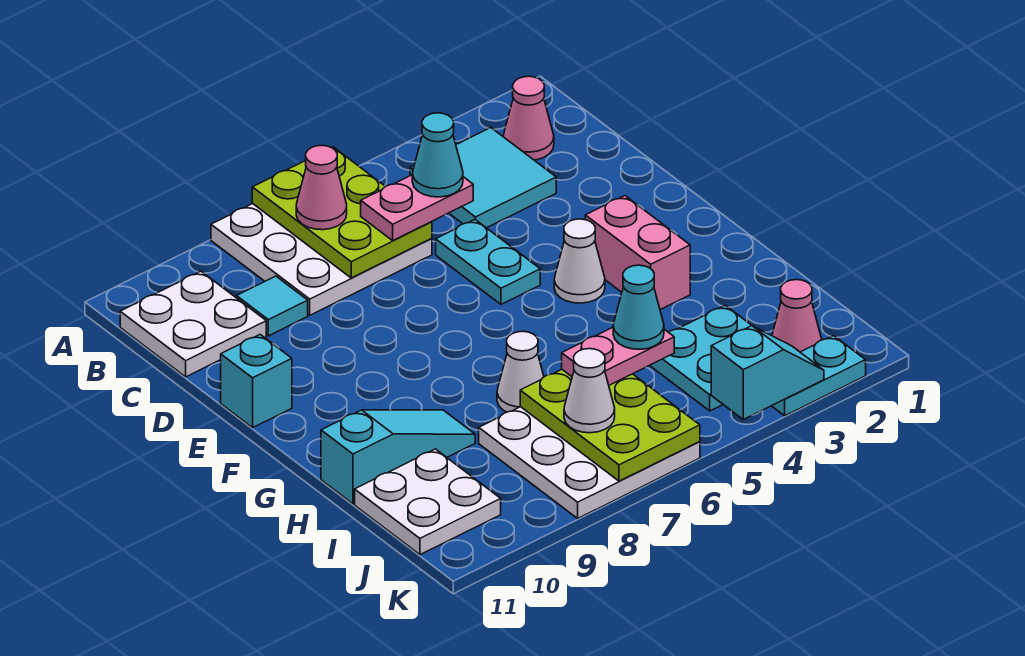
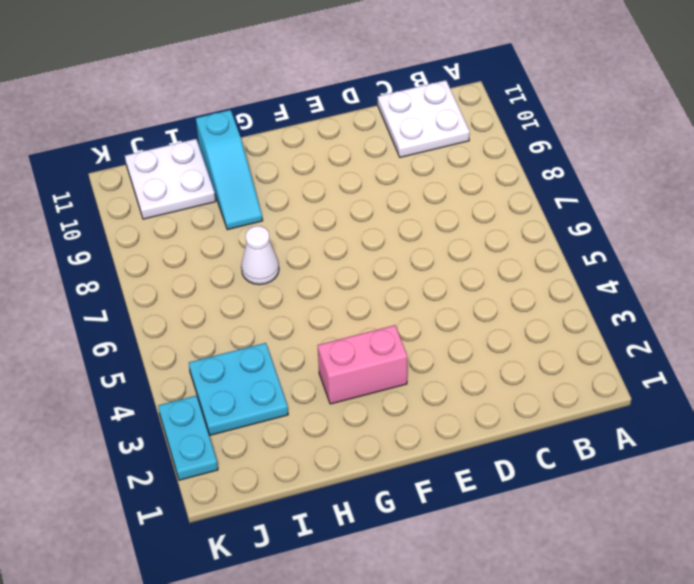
none -> white plate A6:C8 level 1
none -> pink cone B2 level 1
none -> cyan tile B3:C4 level 1

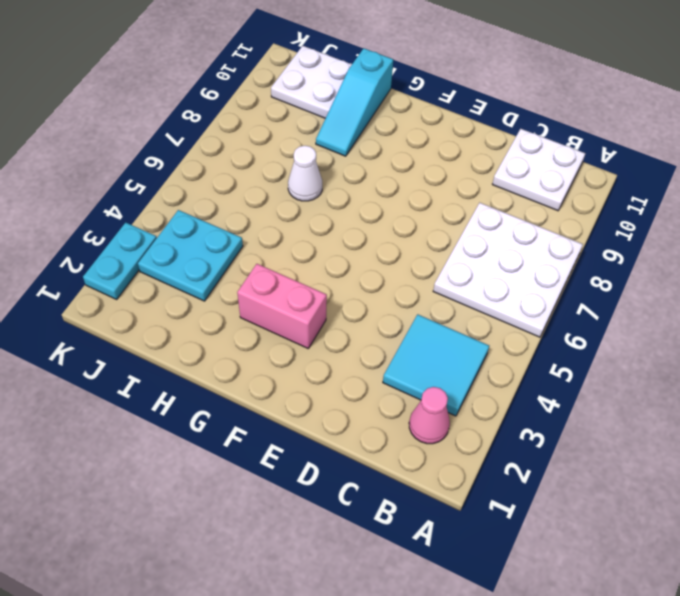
none -> cyan tile C9 level 1
none -> cyan plate D5:E5 level 1
none -> cyan brick E11 level 1

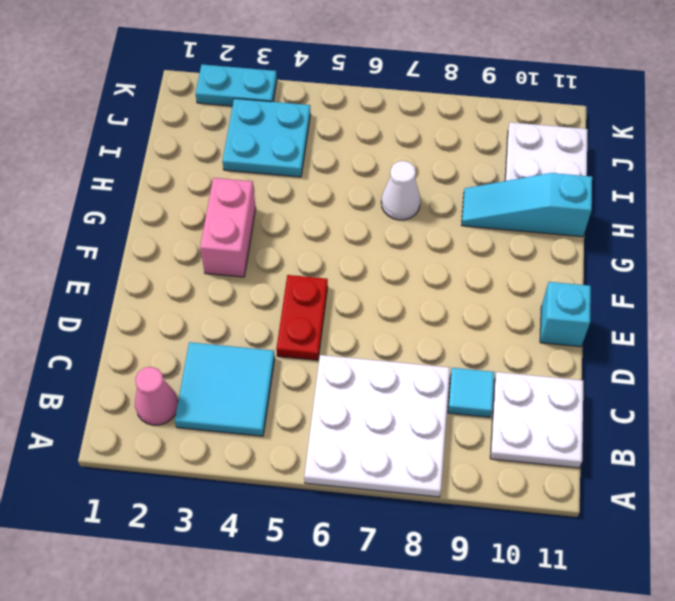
red plate D5:E5 level 1 -> cyan plate D5:E5 level 1
none -> white cone F4 level 1
none -> white plate I6:K8 level 1
none -> pink cone J2 level 1

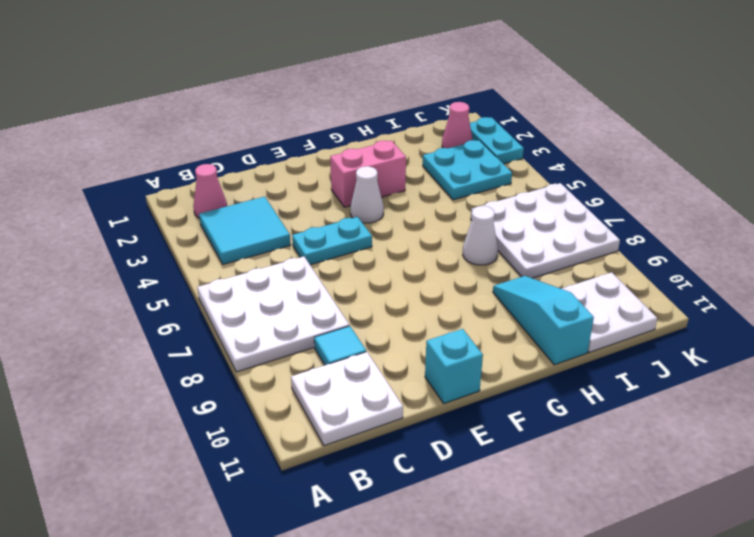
none -> lime plate A6:C7 level 2
none -> lime plate I6:K7 level 2
none -> cyan slope K3:K4 level 2 top 4

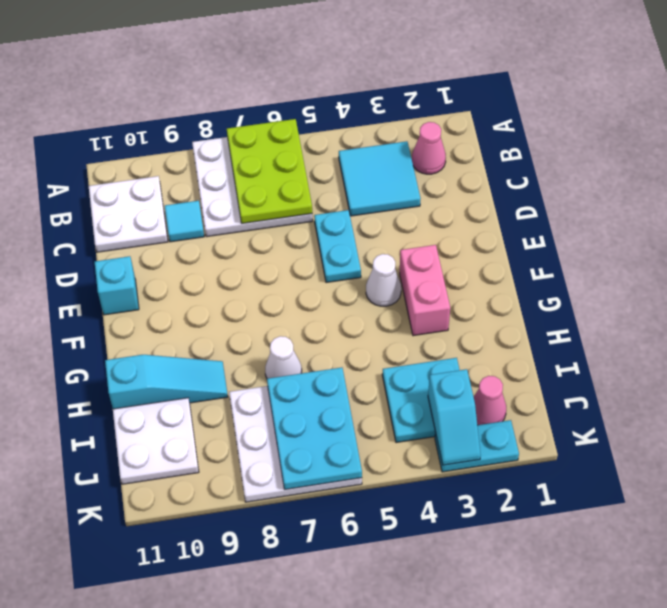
cyan plate I6:K7 level 2 -> lime plate I6:K7 level 2
cyan slope J3:K3 level 2 top J -> cyan slope K3:K4 level 2 top 4
none -> pink cone B7 level 3
none -> pink plate C5:C6 level 3
none -> pink plate I5:I6 level 3

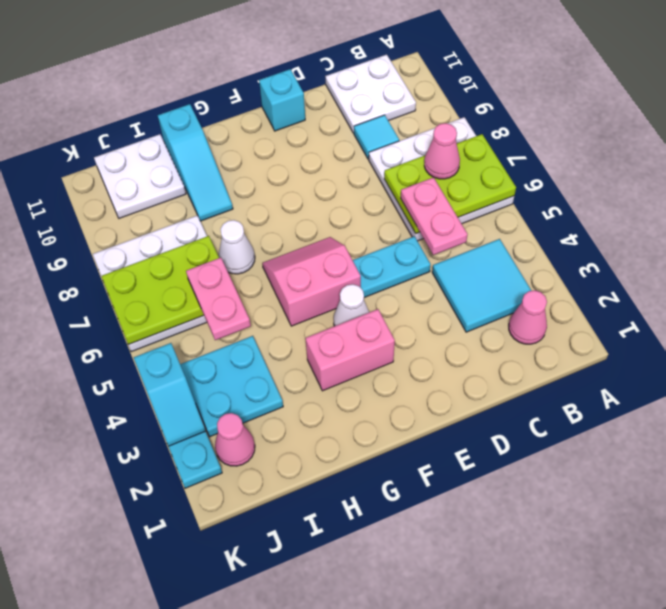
pink slope F5:G6 level 1 top 5 -> none
none -> white cone J7 level 3
none -> cyan cone C5 level 4
none -> cyan cone I5 level 4

